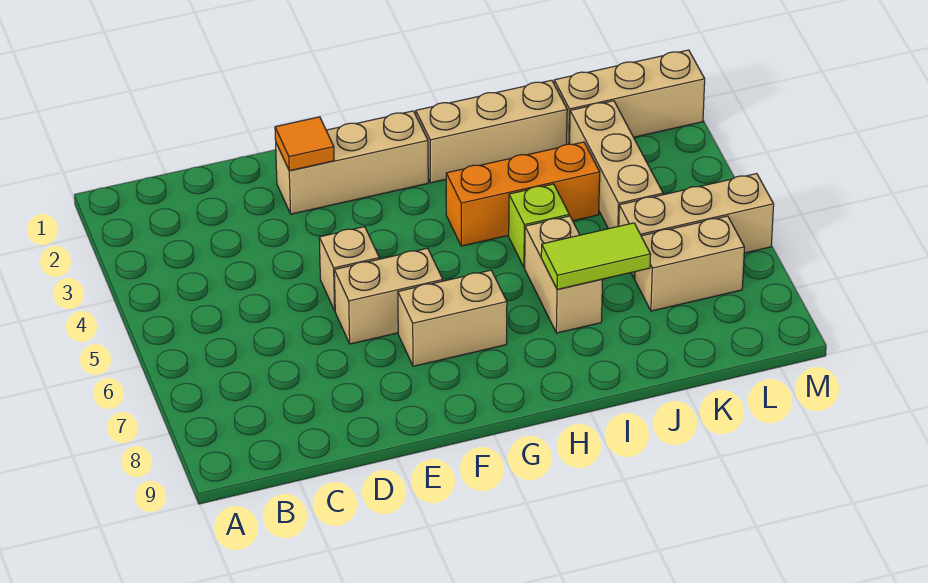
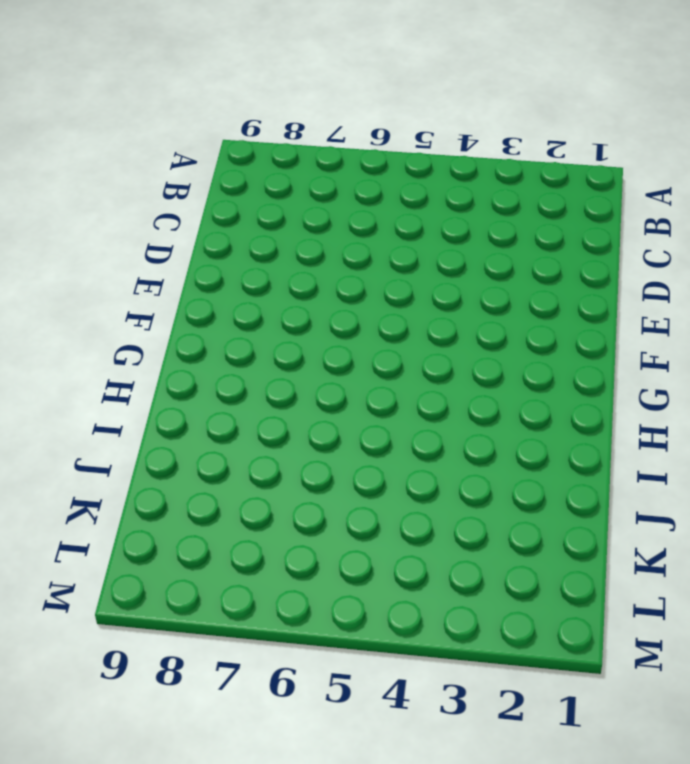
none -> tan brick E2:G2 level 1
none -> tan brick E5 level 1
none -> tan brick E6:F6 level 1

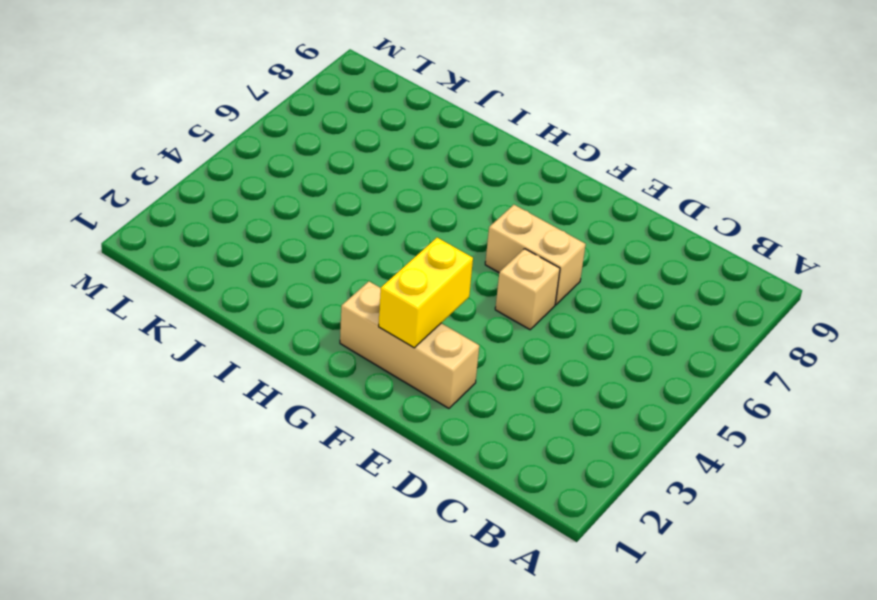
yellow brick F2:F3 level 2 -> none
none -> tan brick F7:G7 level 1
none -> tan brick H2:J2 level 1
none -> orange brick H4:J4 level 1

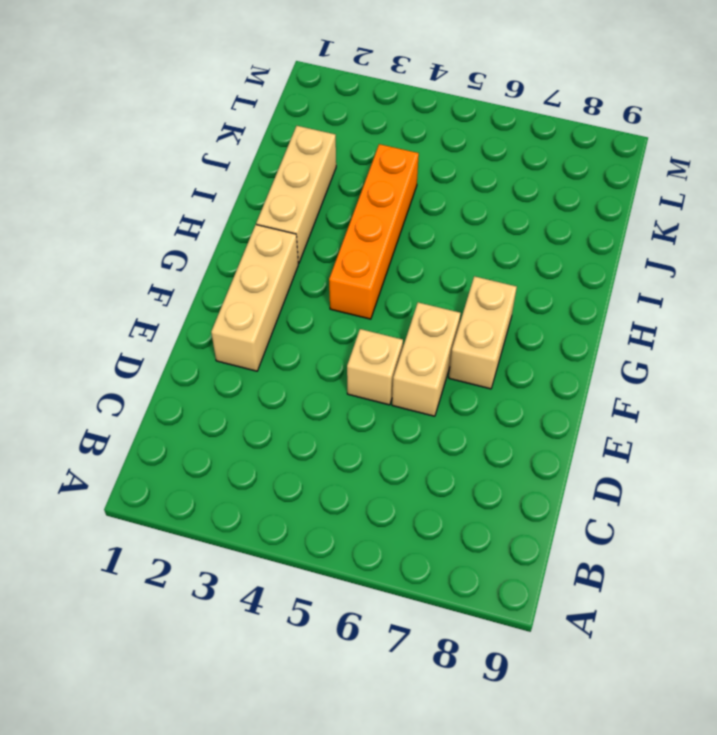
orange brick G4:J4 level 1 -> orange brick H4:J4 level 1
none -> lime brick I5 level 1
none -> tan brick I6:I7 level 1
none -> tan brick K2:M2 level 1

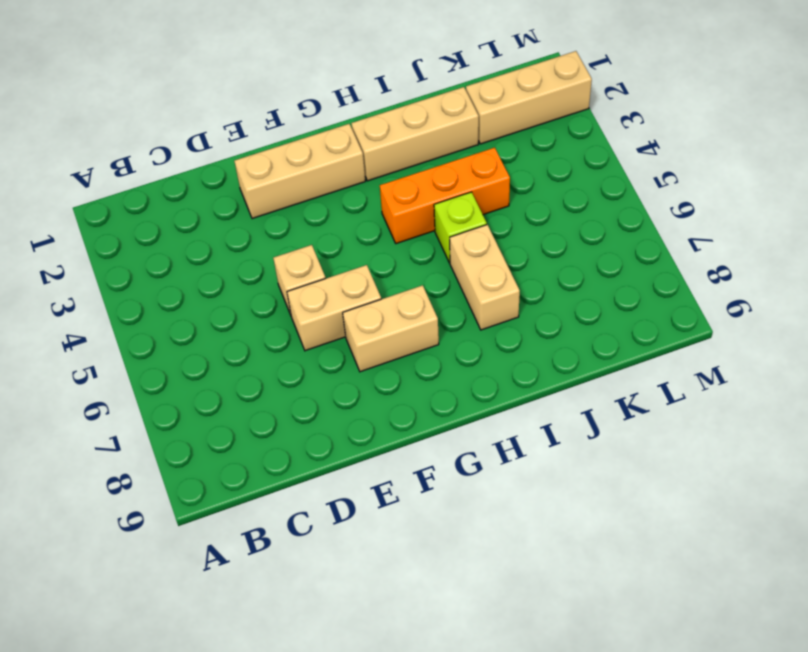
none -> tan brick K3:K5 level 1
none -> tan brick K6:M6 level 1
none -> tan brick K7:L7 level 1

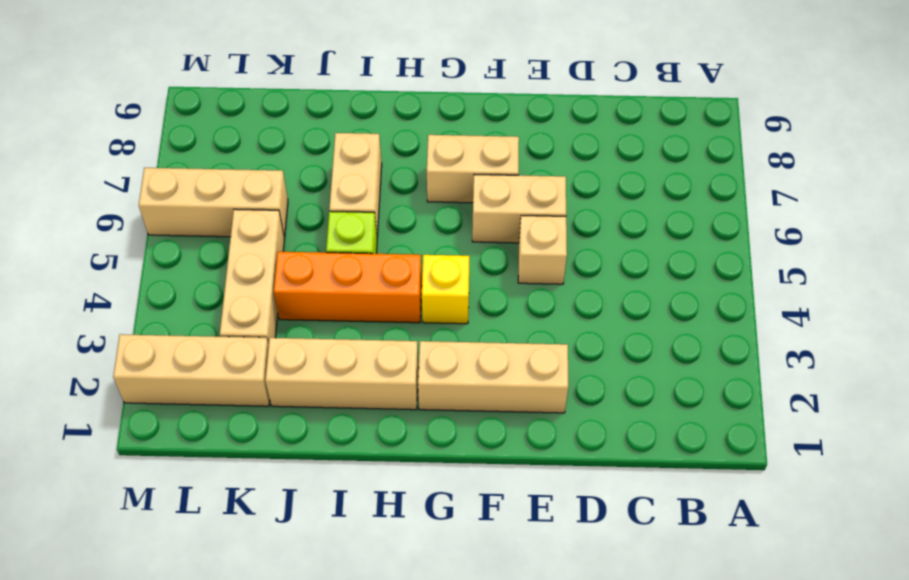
yellow brick G4 level 1 -> none
none -> tan brick K7:L7 level 1
none -> orange tile E2 level 2
none -> lime tile I7:J7 level 2

